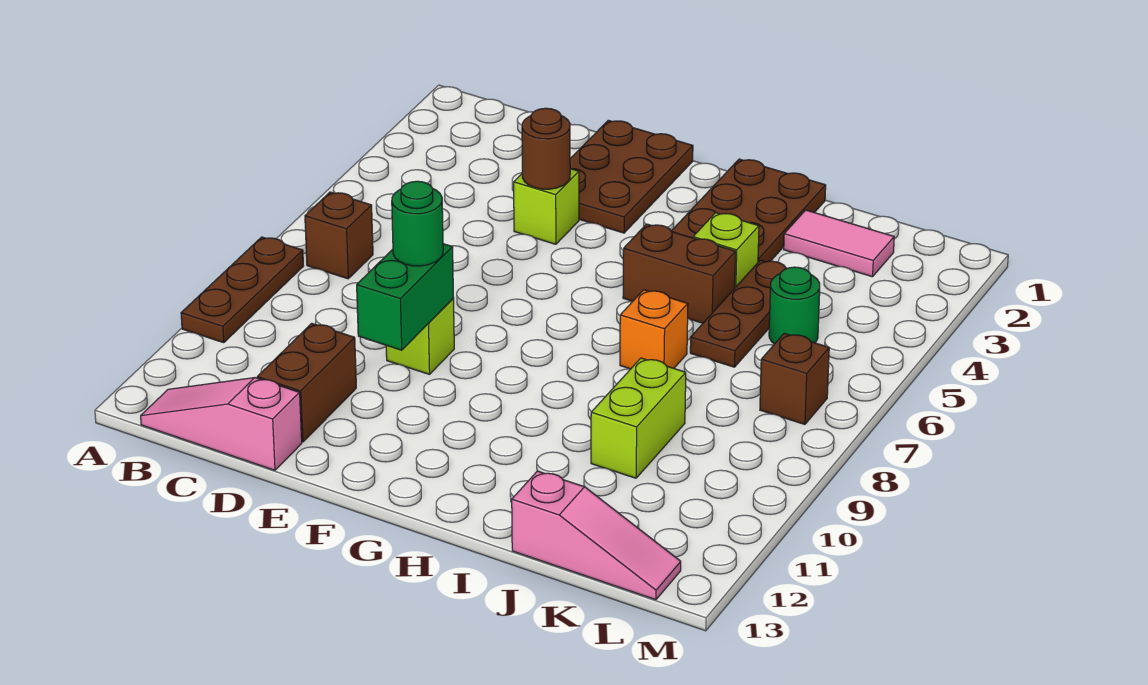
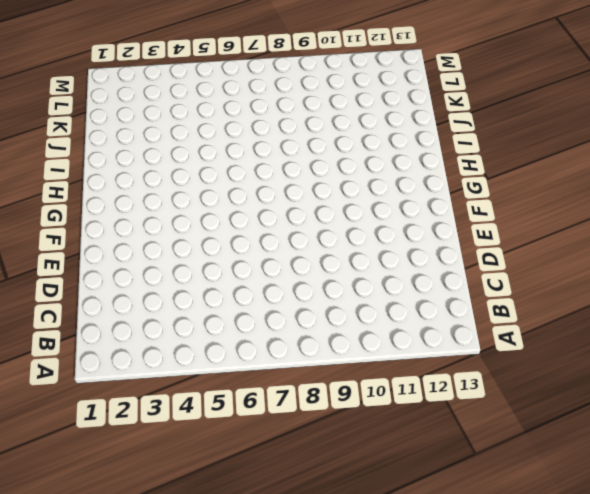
none -> brown plate A8:A10 level 1
none -> brown brick B7 level 1
none -> pink slope B13:D13 level 1 top D

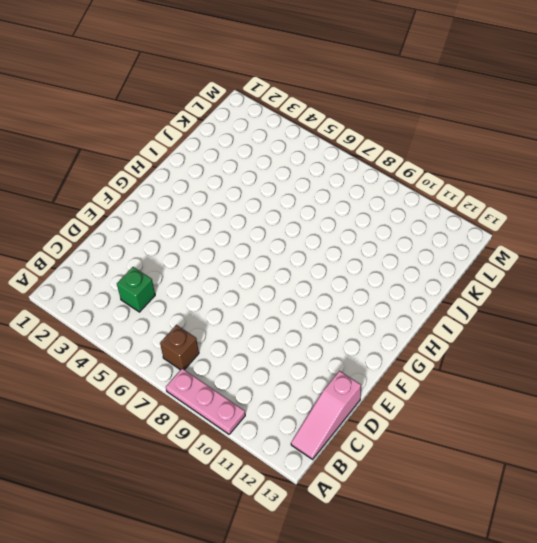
pink plate A8:A10 level 1 -> brown plate A8:A10 level 1
green brick C4 level 1 -> none
none -> brown brick D11:D12 level 1
none -> brown plate E1:F3 level 1
none -> lime brick E4 level 1

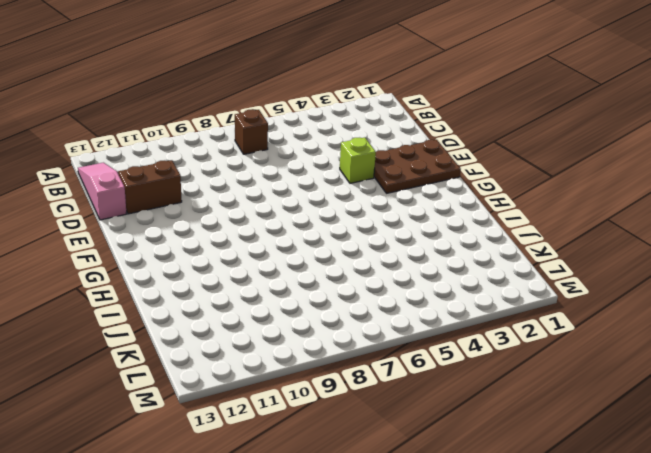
none -> brown plate A8:A10 level 1
none -> lime brick E9 level 1
none -> brown plate H1:I3 level 1

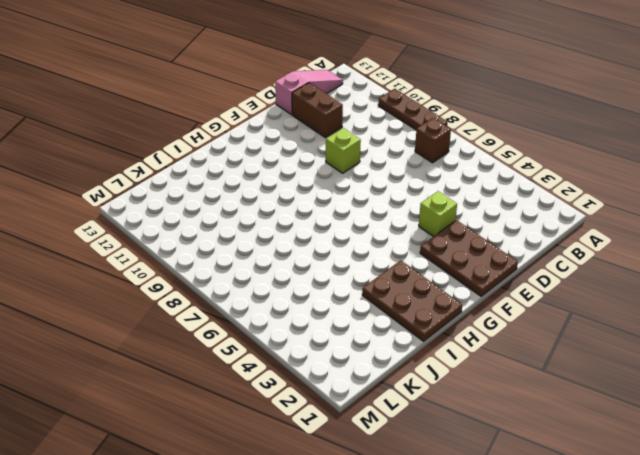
none -> brown brick H5:I5 level 1
none -> lime brick I4 level 1
none -> orange brick I7 level 1

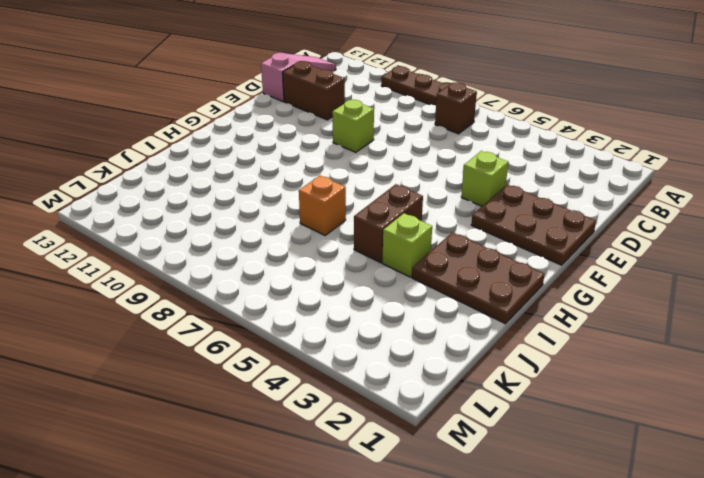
none -> pink tile J2:K2 level 1
none -> brown plate J4:J6 level 1
none -> lime brick J9:J10 level 1

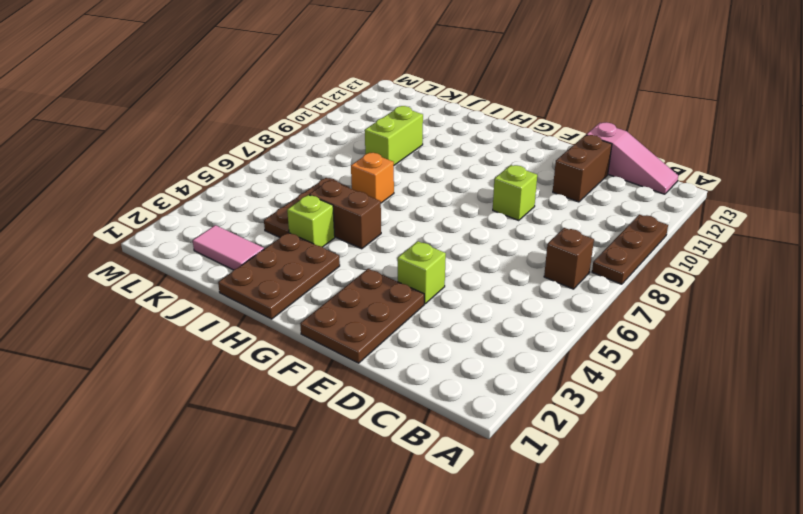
none -> pink slope J13:L13 level 1 top J
none -> green round brick K5 level 1
none -> brown brick L7 level 1

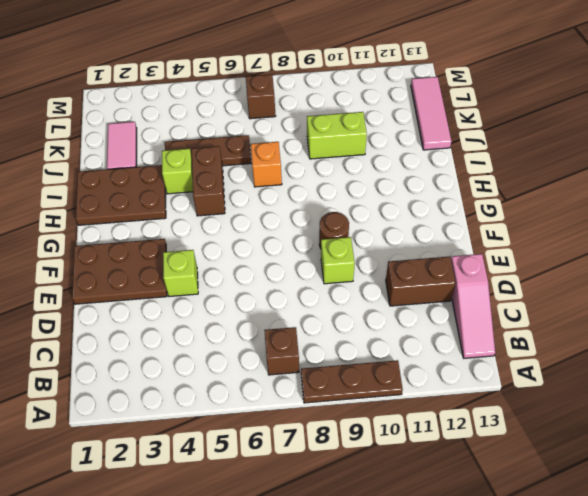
brown round brick F9 level 1 -> brown round brick E4 level 2
pink tile J13:L13 level 1 -> pink slope J13:L13 level 1 top J
none -> green round brick K5 level 1
none -> green brick E9:E10 level 2
none -> green round brick E9 level 3

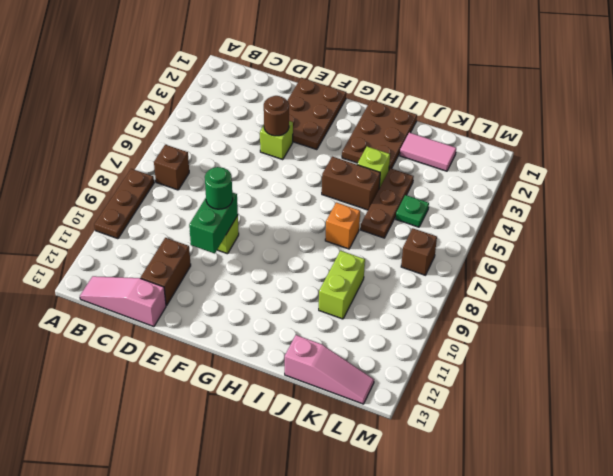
green plate K5 level 1 -> green round brick K5 level 1

